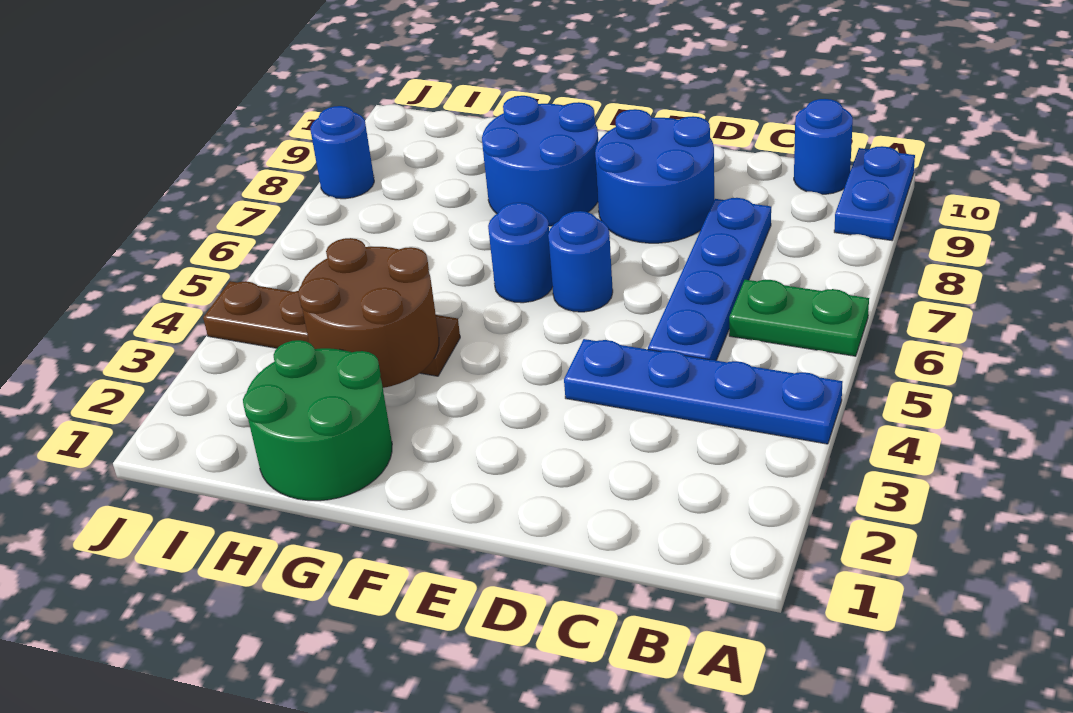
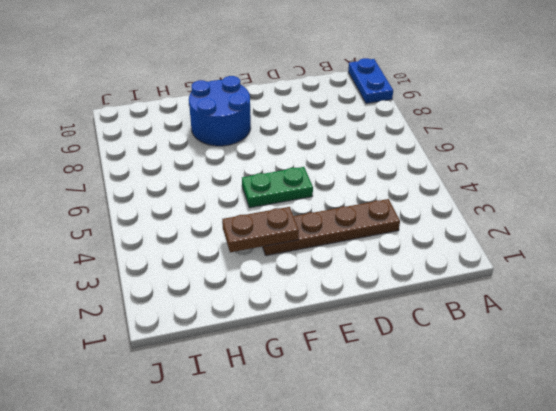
brown plate C3:F3 level 1 -> brown plate G4:J4 level 1
green plate E5:F5 level 1 -> green plate A6:B6 level 1
brown plate F3:G3 level 2 -> brown round brick G3:H4 level 2
none -> blue plate A4:D4 level 1
none -> blue round brick B10 level 1
none -> blue plate C5:C8 level 1

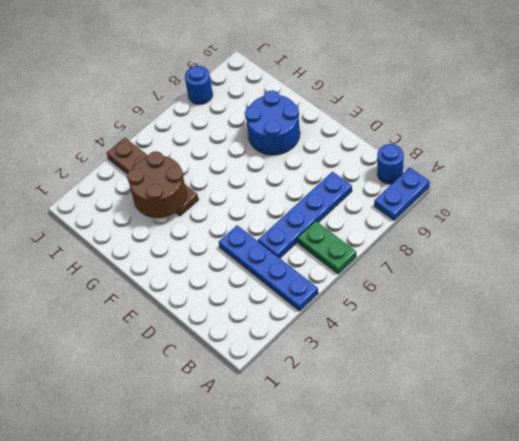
none -> blue round brick D8:E9 level 1
none -> blue round brick E6 level 1
none -> blue round brick F6 level 1

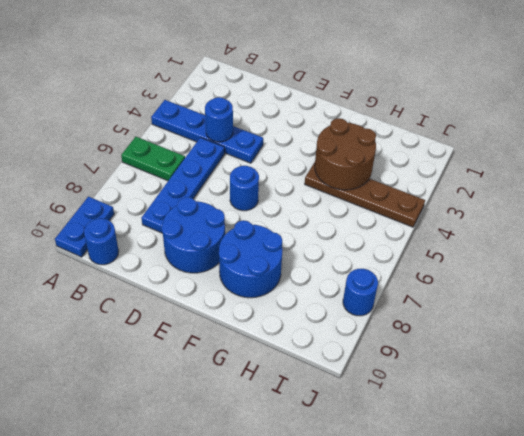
blue round brick C4 level 2 -> blue round brick F6 level 1
none -> green round brick G1:H2 level 1

